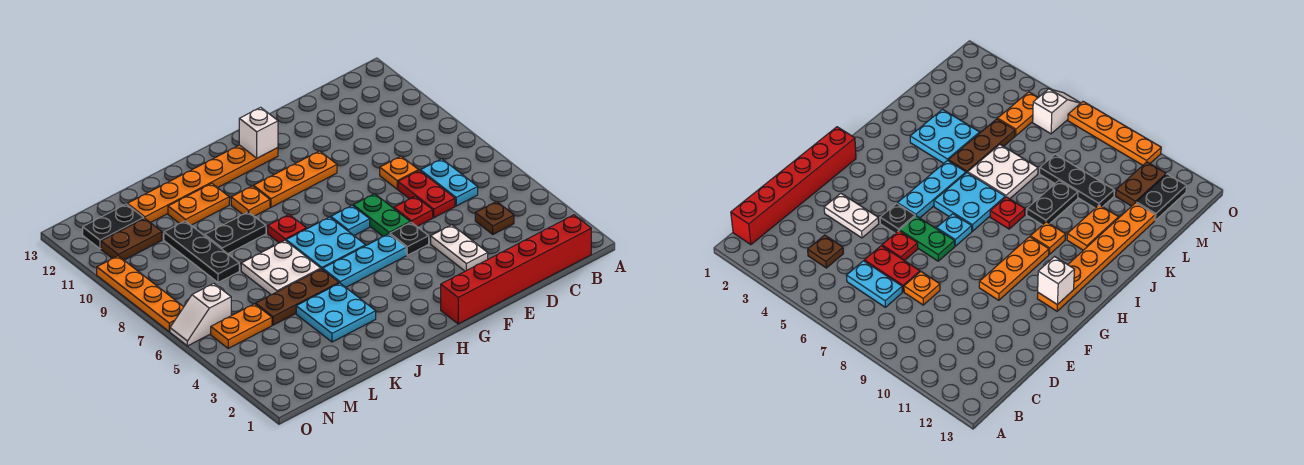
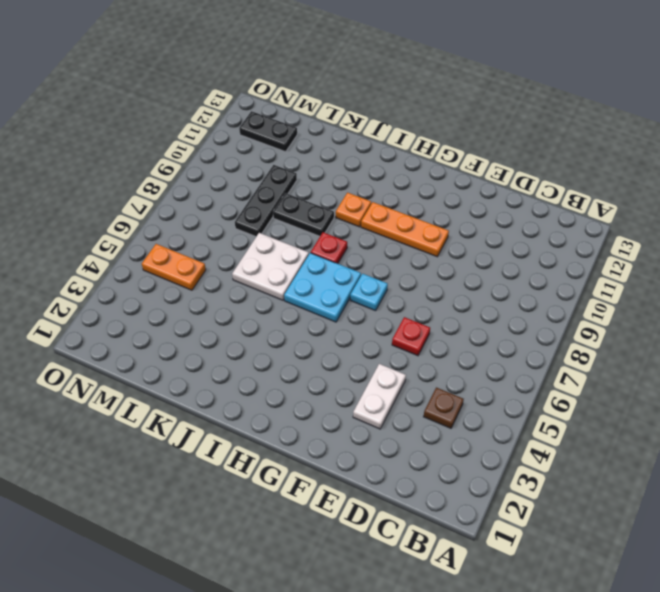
none -> red brick B1:G1 level 1
none -> cyan plate C6:C7 level 1
none -> red plate D6:D7 level 1

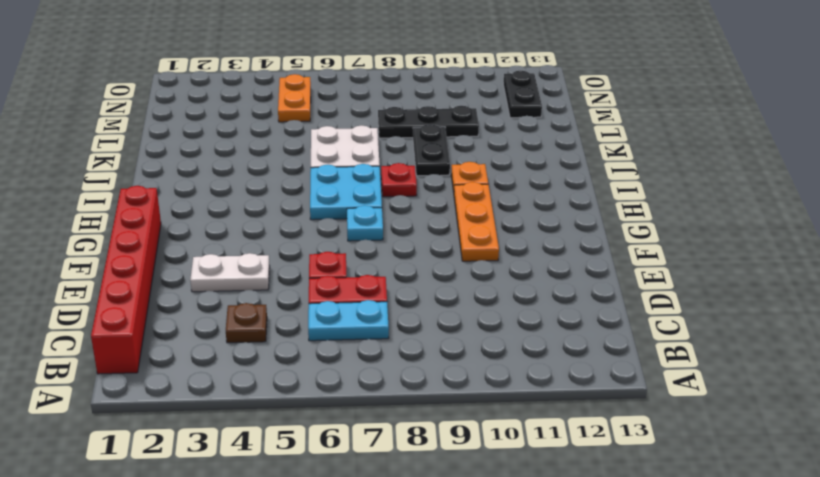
none -> orange plate D8 level 1
none -> black plate F5 level 1
none -> green plate F6:F7 level 1

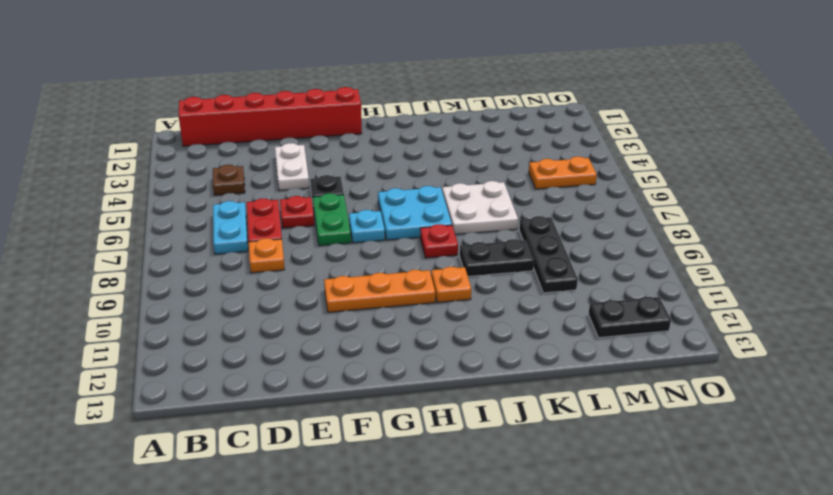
none -> cyan plate G5:I5 level 1
none -> orange plate G12:L12 level 1
none -> cyan plate J3:K4 level 1

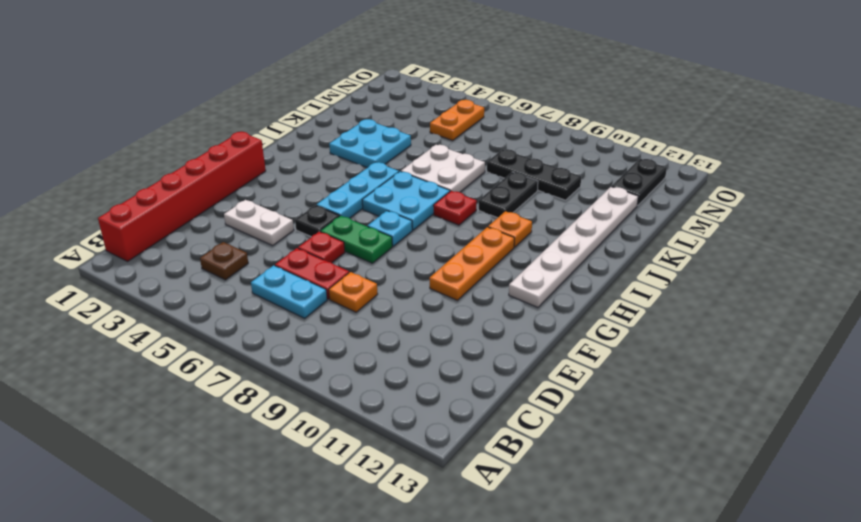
white plate G12:L12 level 1 -> orange plate G12:L12 level 1
none -> brown plate J5:L5 level 1
none -> orange plate J11:K11 level 1
none -> brown plate M11:N11 level 1

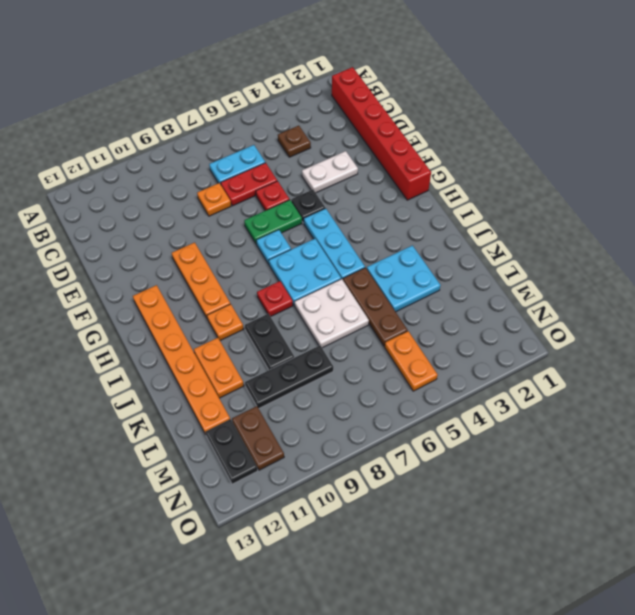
none -> white slope N6:O6 level 1 top N
none -> orange plate O7:O10 level 1
none -> white brick G12 level 2

